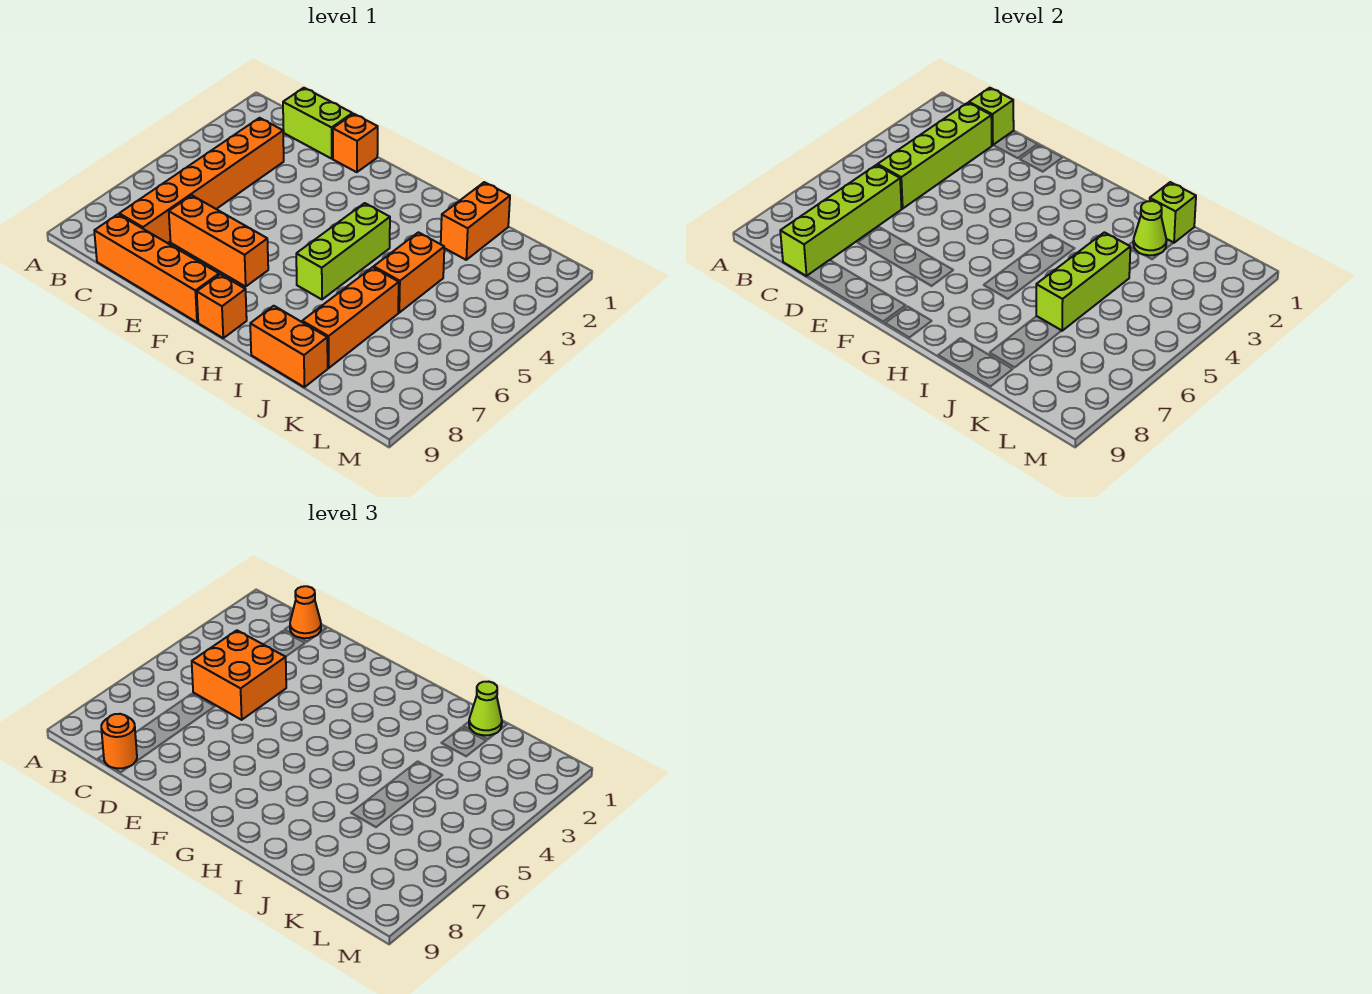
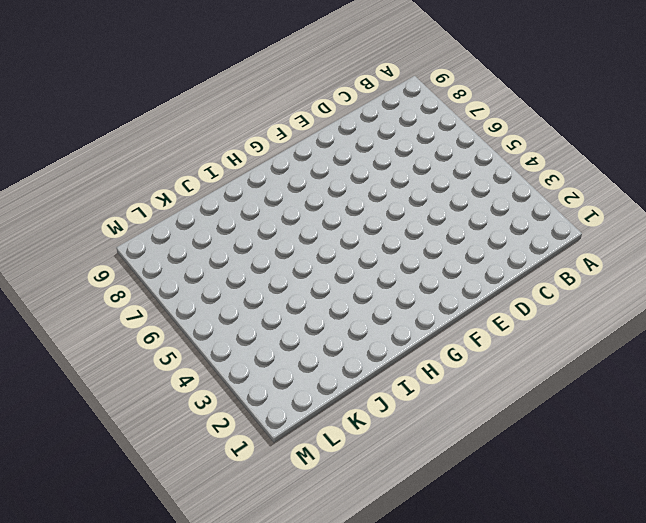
none -> lime brick C1:D1 level 1
none -> orange brick C3:C8 level 1
none -> orange brick C9:F9 level 1

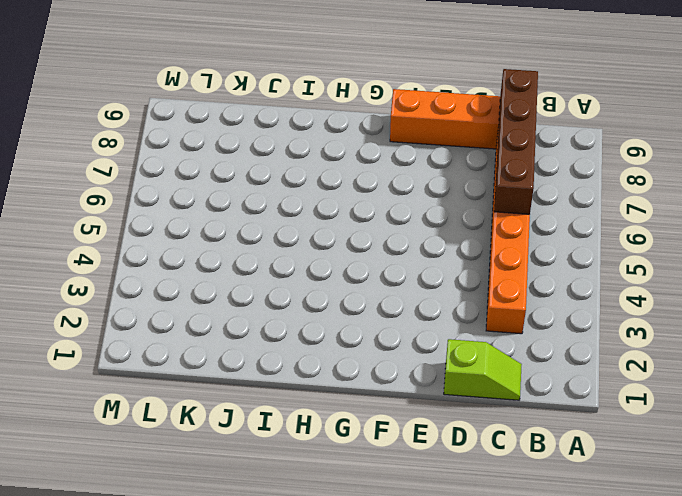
lime slope C1:D1 level 1 top D -> lime brick C1:D1 level 1
brown brick C6:C9 level 2 -> lime brick C6:C9 level 2
none -> orange brick D7:F7 level 1
none -> orange brick E1 level 1
none -> orange brick G9 level 1

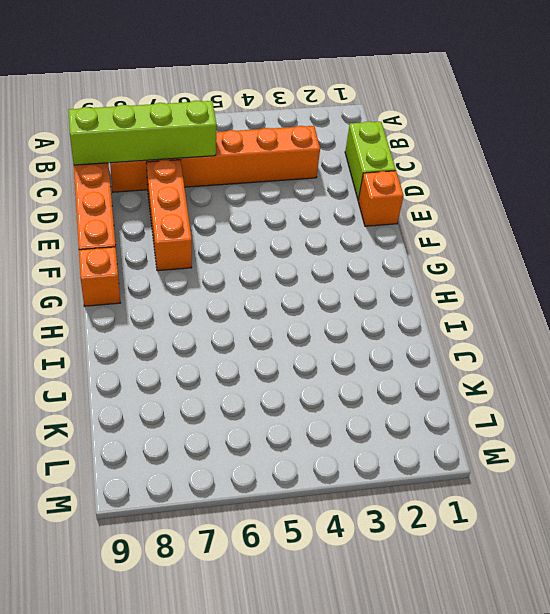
none -> lime brick H4:H6 level 1
none -> orange brick I9:J9 level 1
none -> orange brick J1:J2 level 1

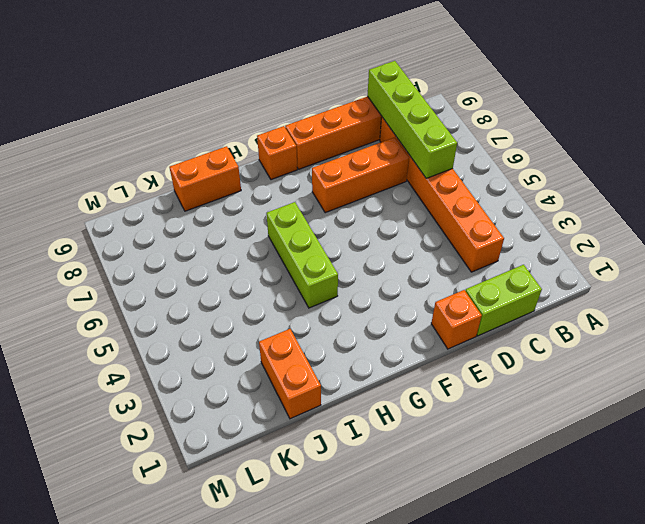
none -> orange brick J4:J5 level 1
none -> orange brick J6:J8 level 1
none -> lime brick C1 level 2

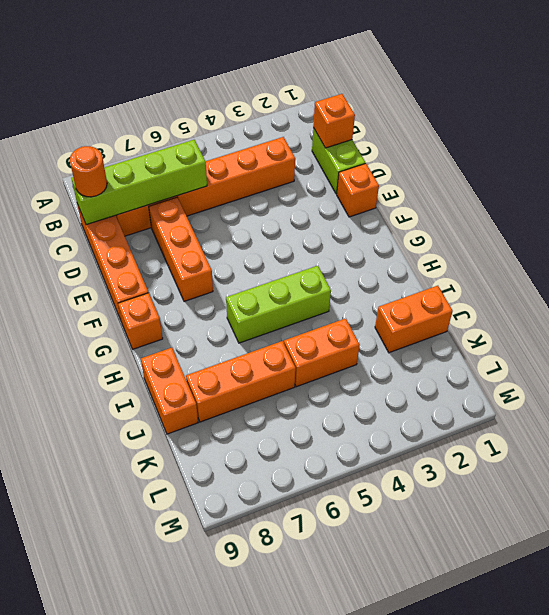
orange brick C1 level 2 -> lime brick C1 level 2
none -> lime brick C2:C5 level 2
none -> lime brick J1 level 2
none -> lime cone J2 level 2

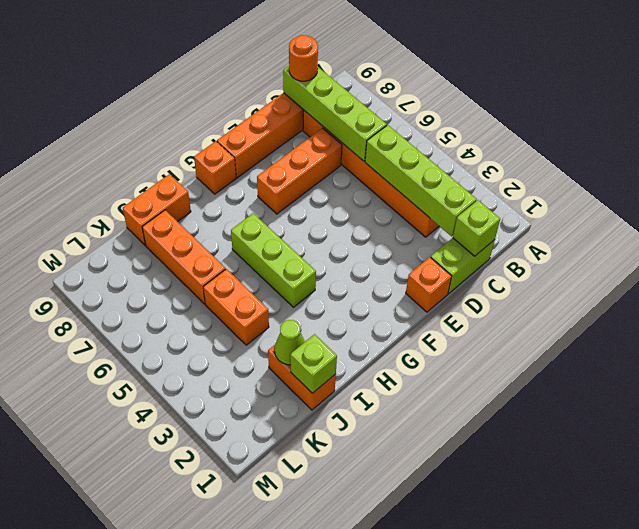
none -> lime brick J4:J6 level 2
none -> orange cone C1 level 3
none -> orange brick C4:D5 level 3

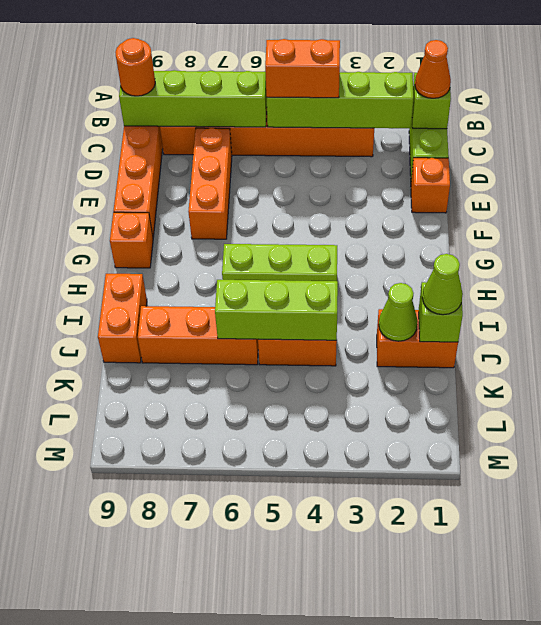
orange brick C4:C5 level 3 -> orange brick C4:D5 level 3

